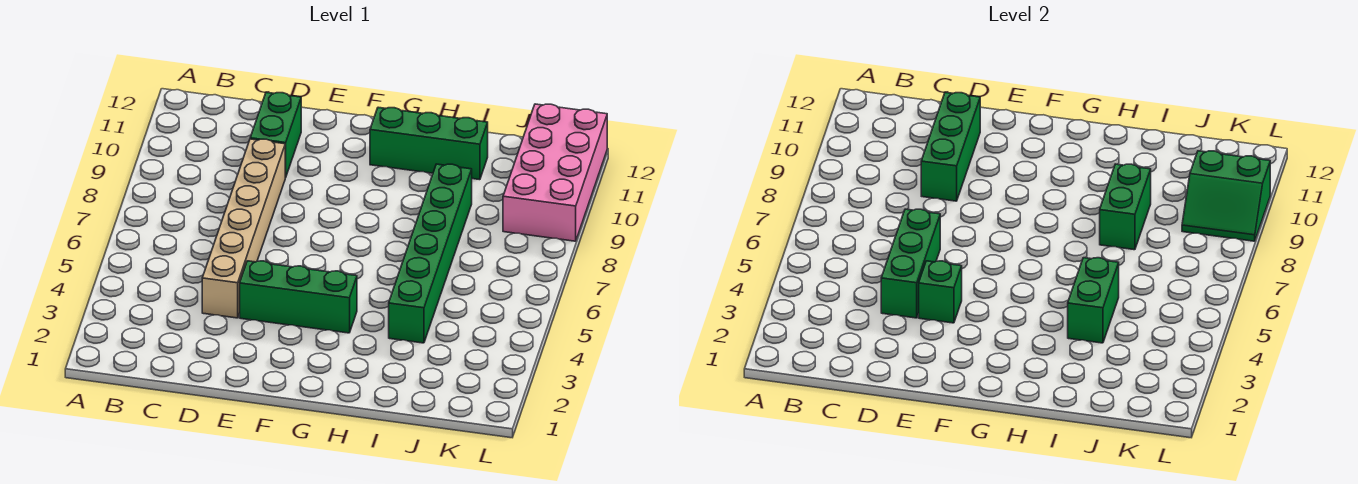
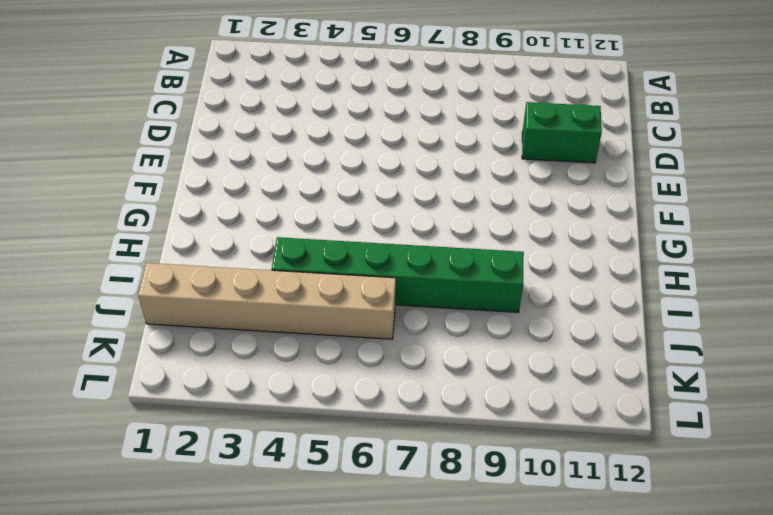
tan brick J1:J6 level 1 -> tan brick D4:D9 level 1
none -> green brick E4:G4 level 1
none -> green brick G11:I11 level 1
none -> pink brick K9:L12 level 1

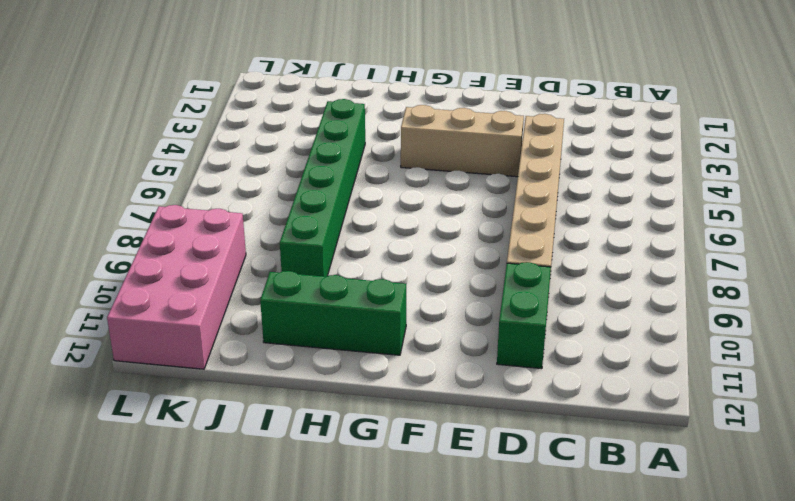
tan brick E4:G4 level 1 -> green brick E4:G4 level 1
none -> green brick D4:D6 level 2
none -> green brick D9:D11 level 2
none -> green brick E4 level 2

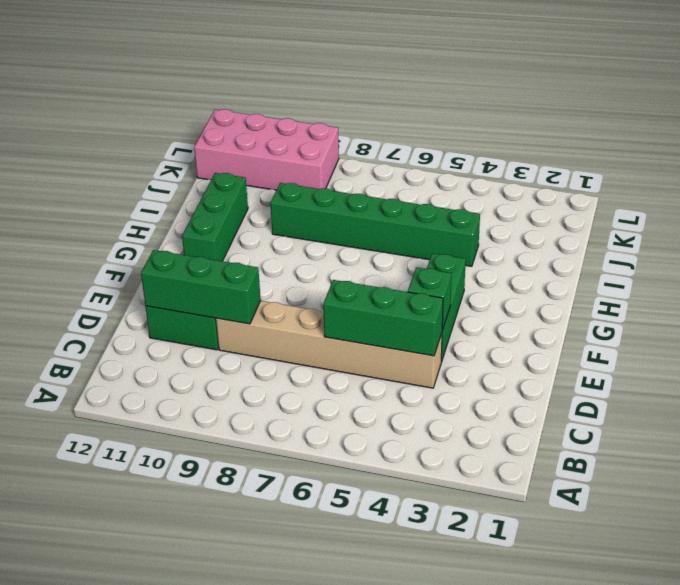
none -> green brick I4:I5 level 2
none -> green brick I8:I9 level 2
none -> green slope K9:L10 level 2 top 10

